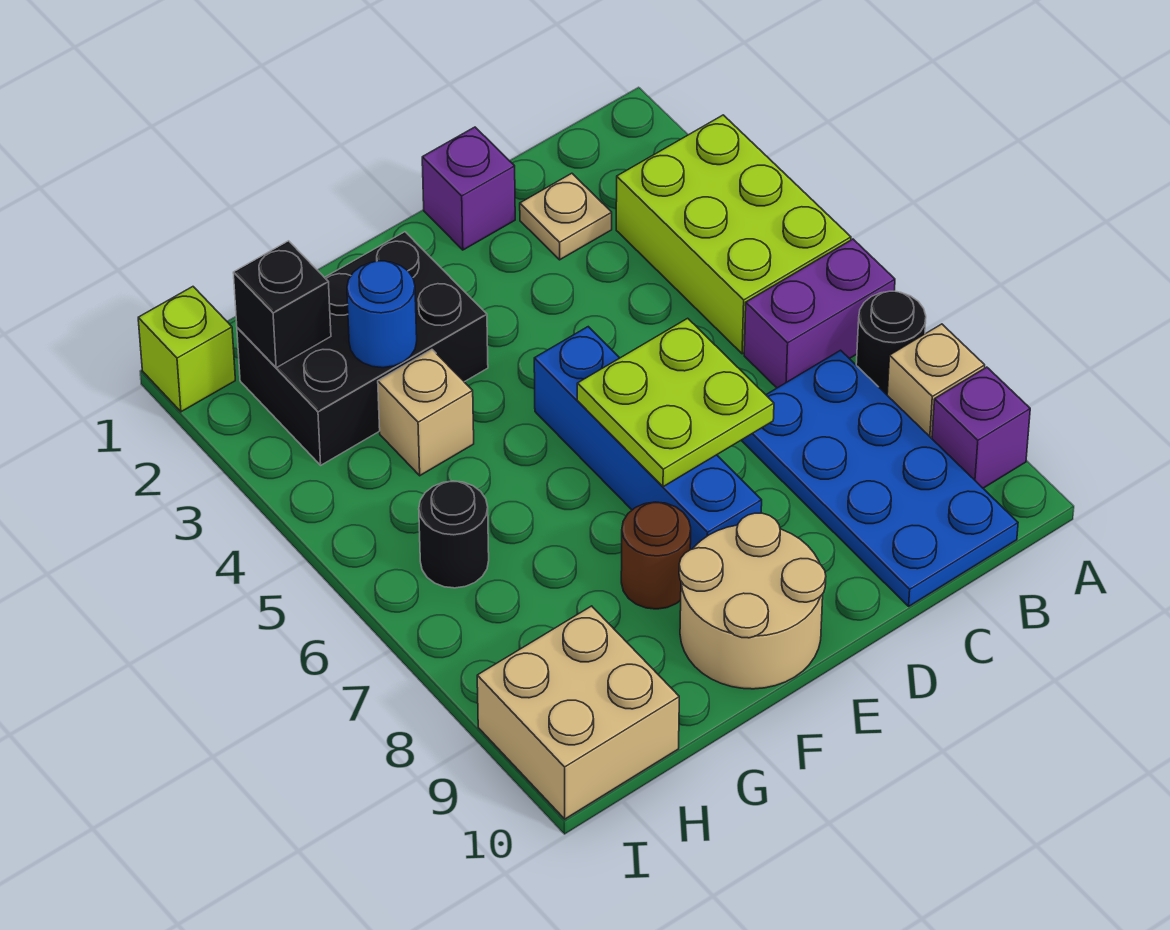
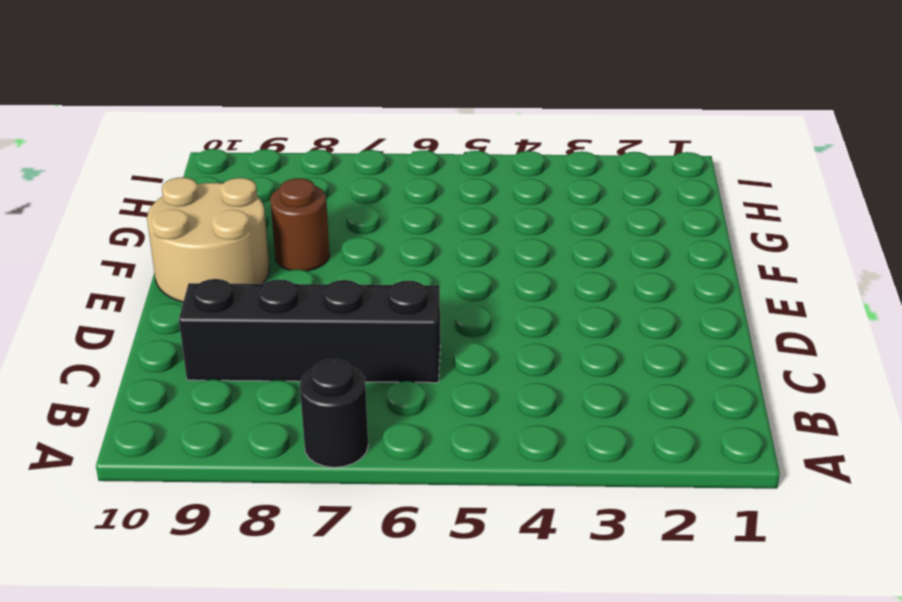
black brick C6:C9 level 1 -> blue plate B7:C10 level 1
none -> lime brick A3:B5 level 1
none -> purple brick A6:B6 level 1
none -> tan brick A8 level 1

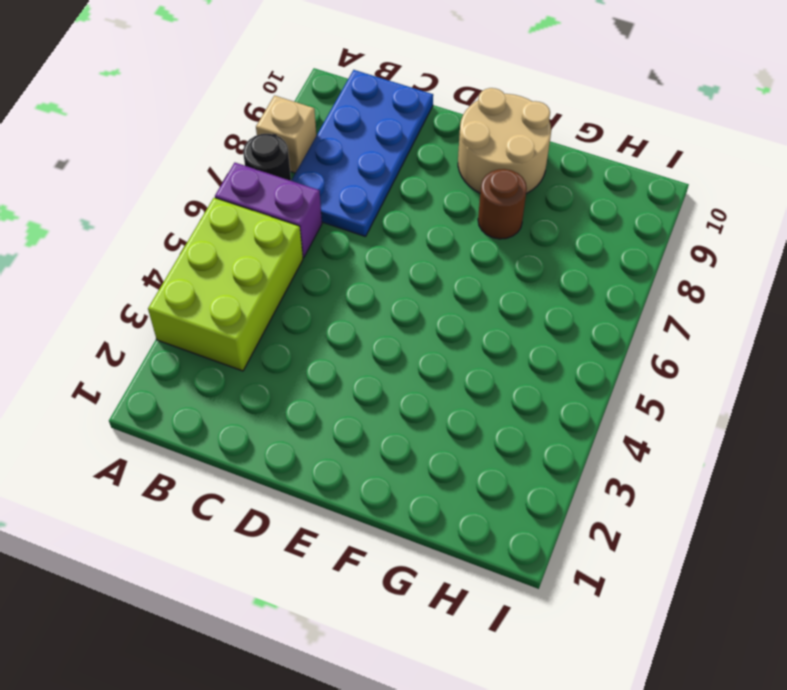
none -> purple brick A9 level 1
none -> tan plate C2 level 1
none -> purple brick D1 level 1

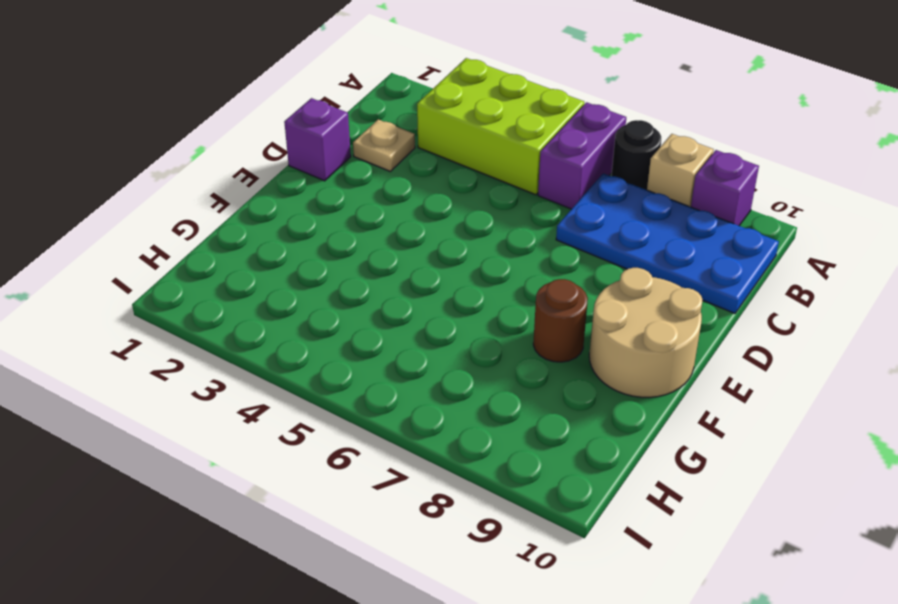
none -> blue brick E5:E8 level 1
none -> black brick F2:H3 level 1
none -> tan brick G4 level 1

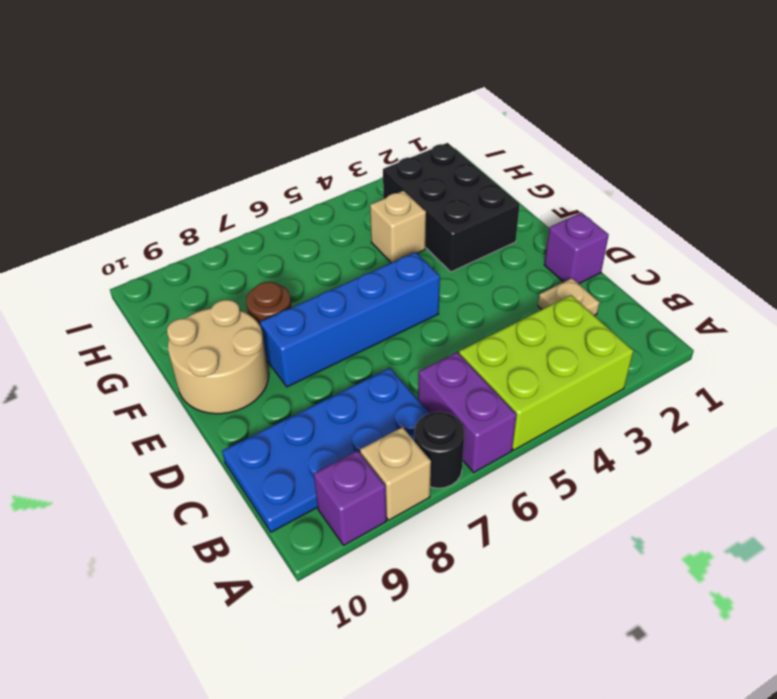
none -> black round brick H6 level 1
none -> tan brick H9:I10 level 1
none -> lime brick I1 level 1

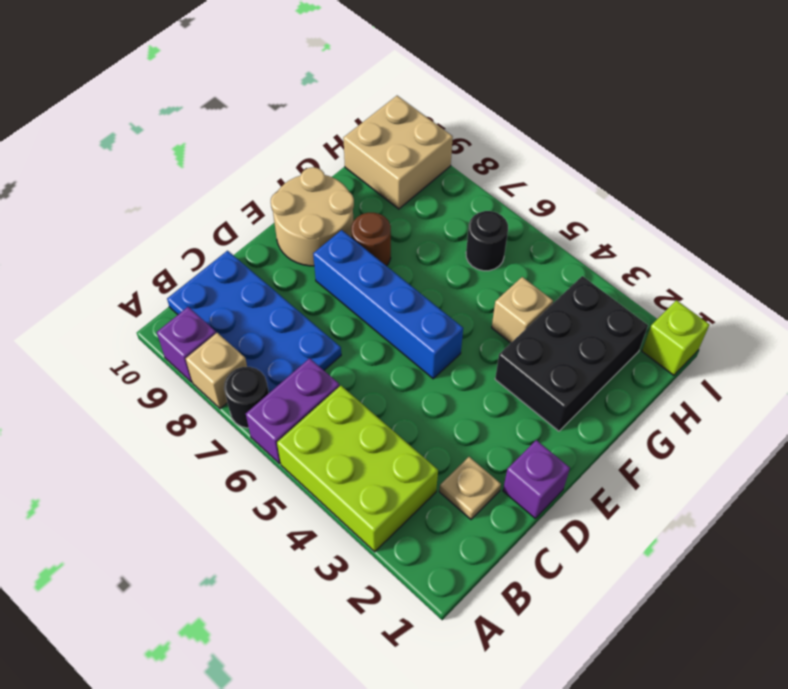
none -> lime plate D6:E7 level 2
none -> blue round brick G3 level 2
none -> black brick H2 level 2

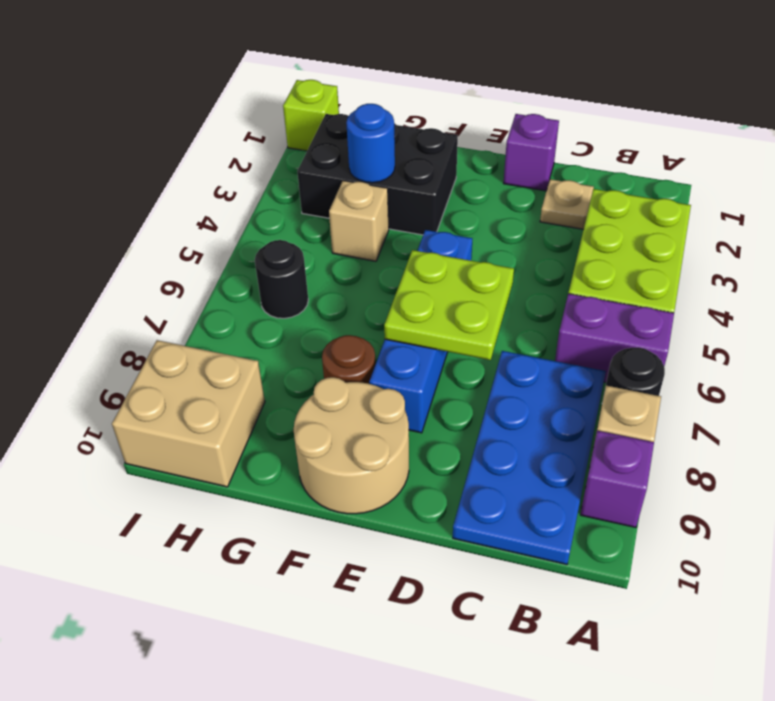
none -> black brick H2 level 2

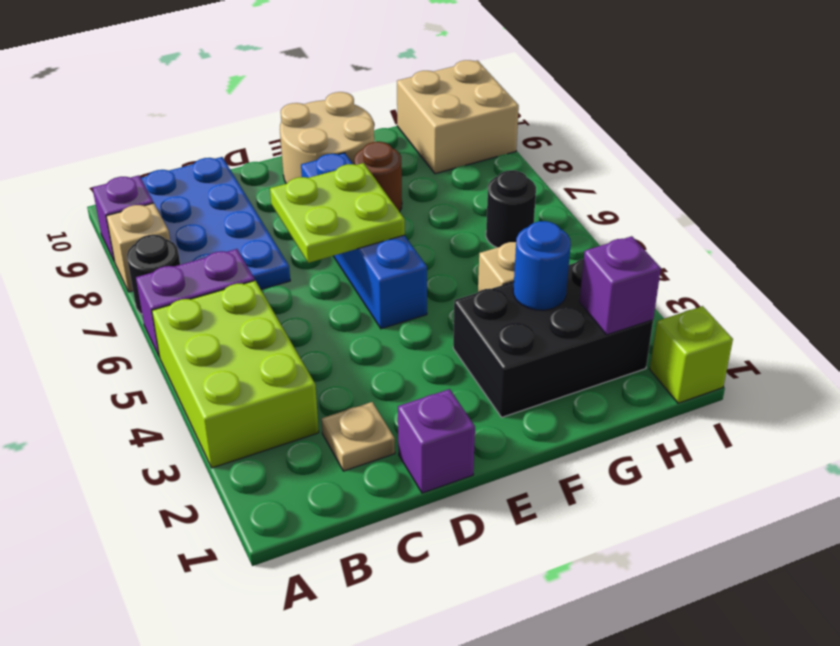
purple brick H2 level 2 -> black brick H2 level 2

